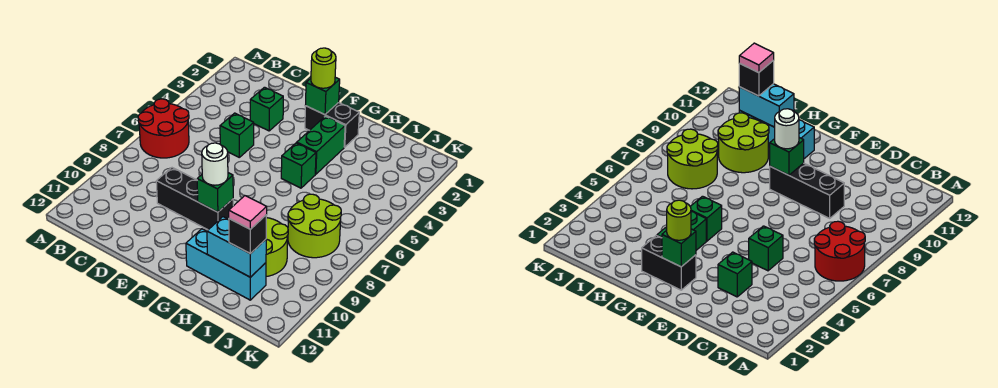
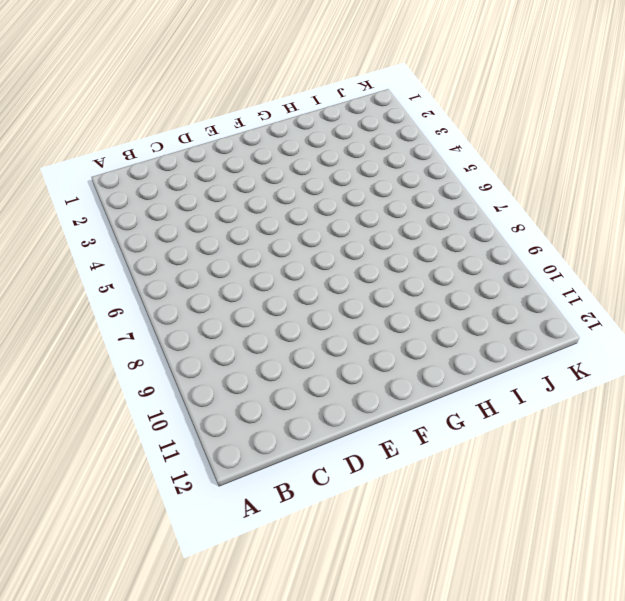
none -> red round brick A6:B7 level 1
none -> green brick D3 level 1
none -> green brick D5 level 1

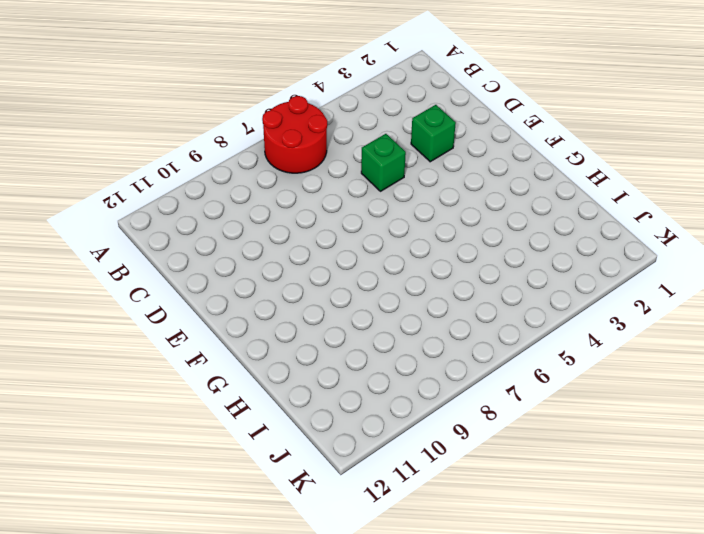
none -> black brick D9:F9 level 1
none -> black brick F2:G2 level 1
none -> green brick G3:G4 level 1

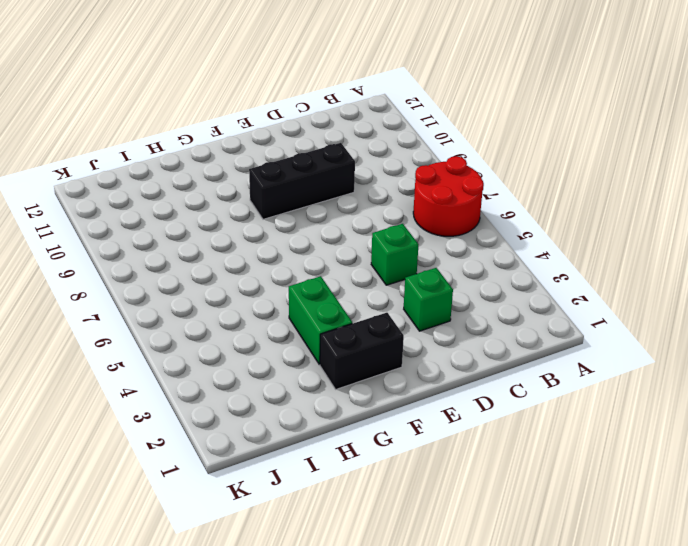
none -> green brick G5 level 1
none -> cyan brick G11:I11 level 1
none -> lime round brick H9:I10 level 1

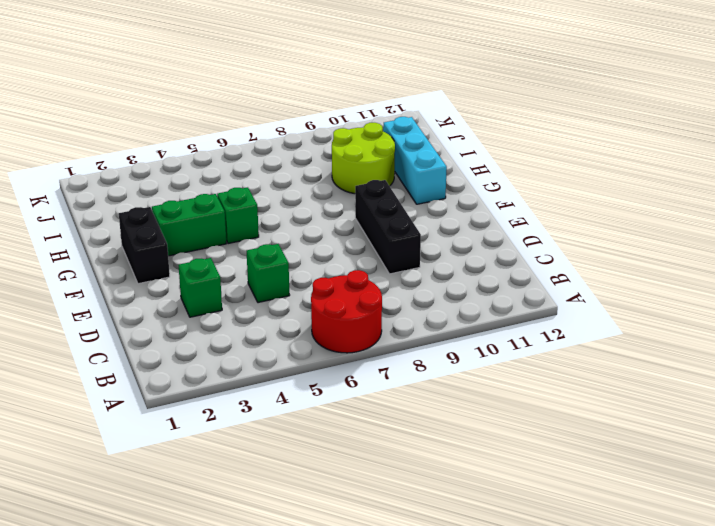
none -> lime round brick I7:J8 level 1
none -> green brick F2 level 2
none -> green brick F9 level 2

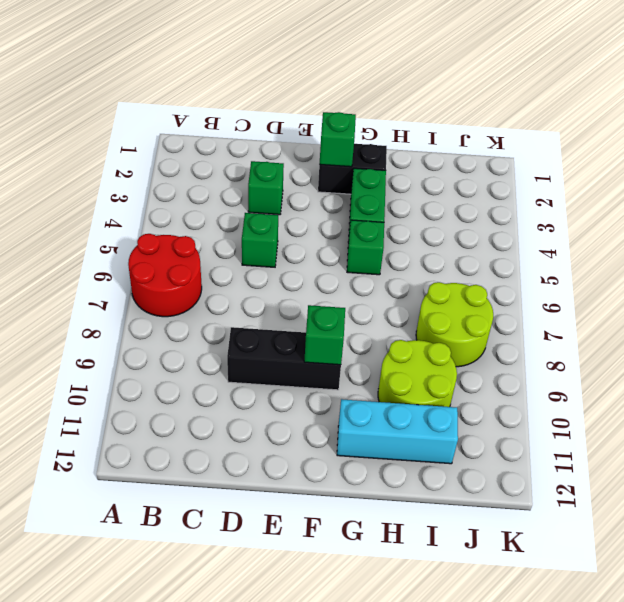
none -> cyan brick H11:I11 level 2
none -> lime round brick F2 level 3
none -> white round brick F9 level 3

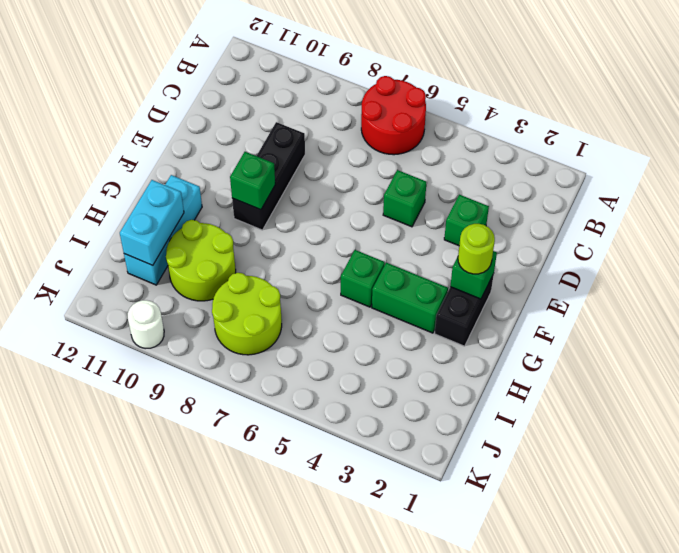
white round brick K10 level 1 -> white round brick F9 level 3
none -> black brick I11 level 3
none -> pink tile I11 level 4

